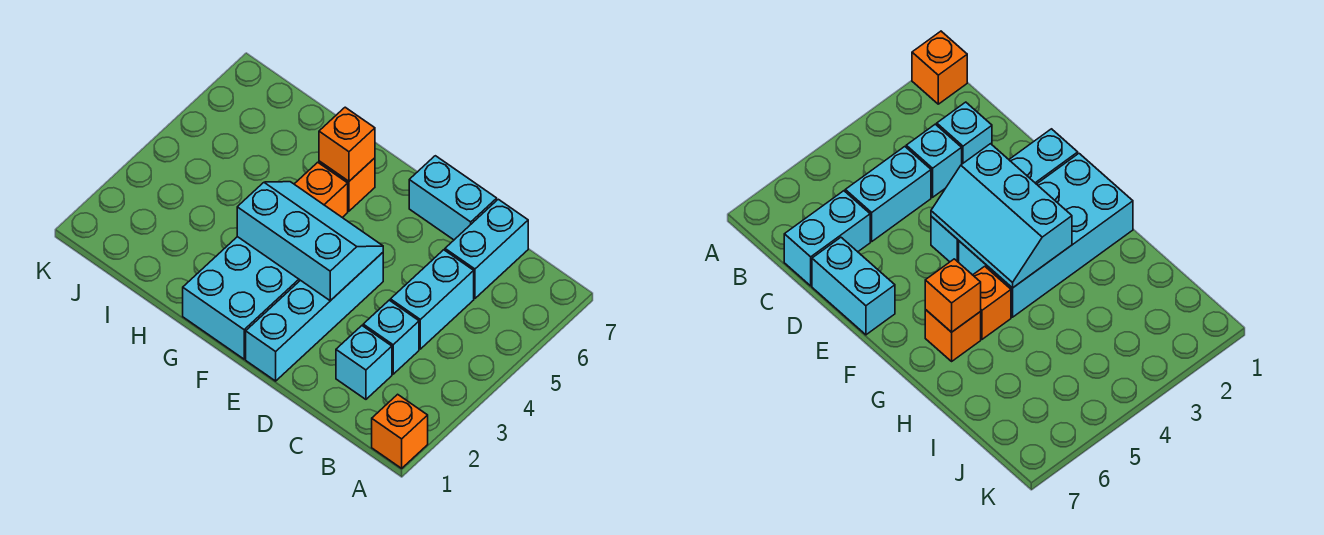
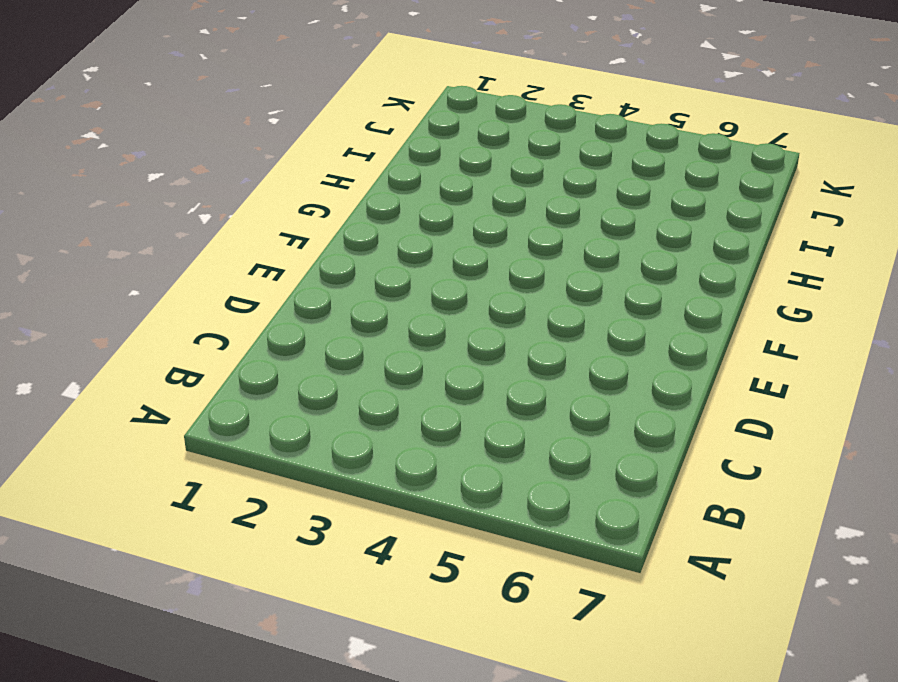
none -> orange brick A1 level 1
none -> cyan brick C2 level 1
none -> cyan brick C3 level 1

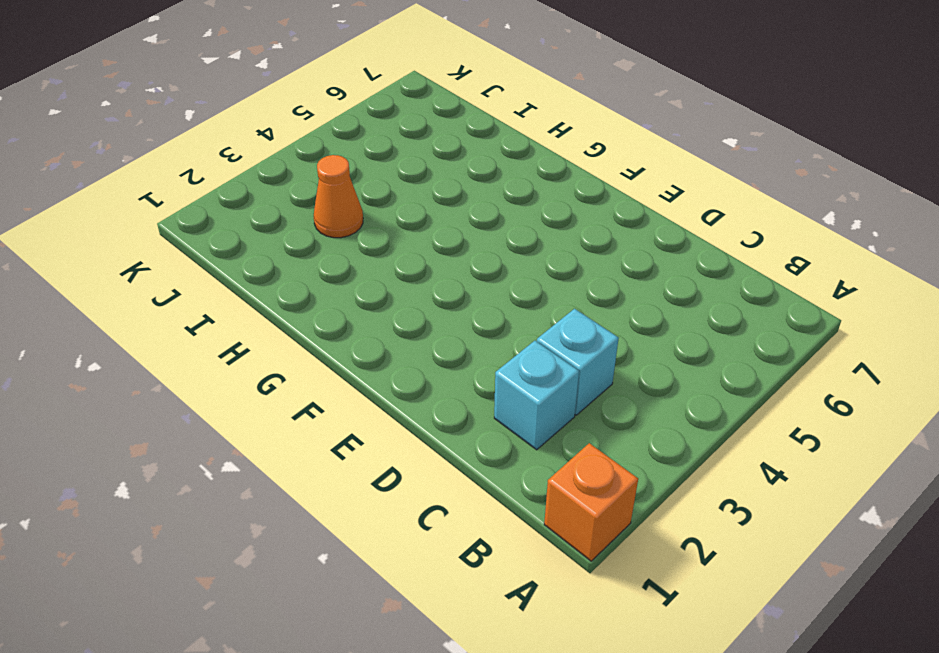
orange cone I3 level 1 -> none
none -> cyan brick C4:C5 level 1
none -> cyan brick C6:C7 level 1
none -> cyan brick D7:E7 level 1

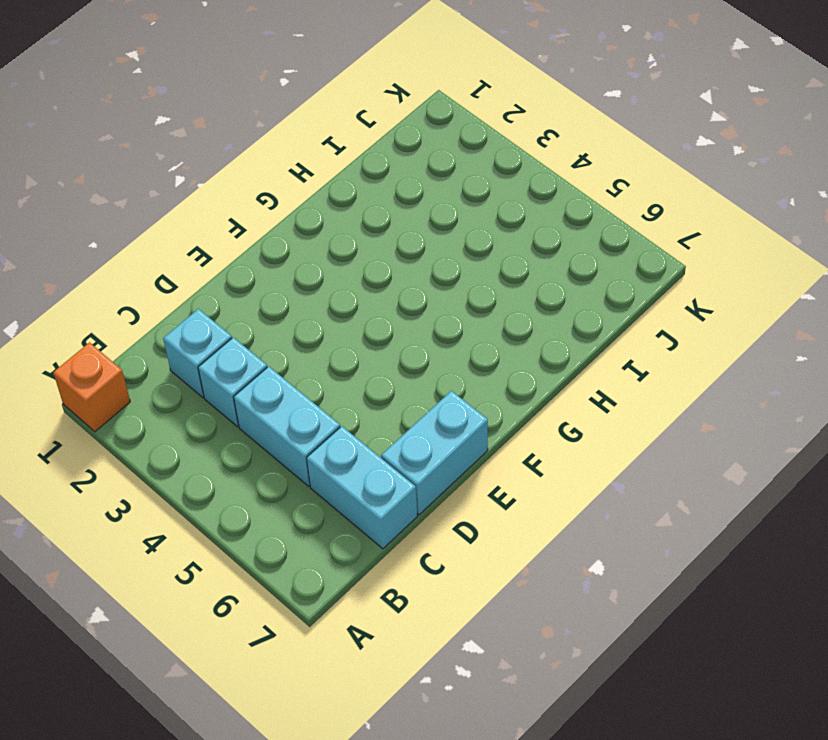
none -> cyan brick E1:E4 level 1
none -> cyan brick F1:G4 level 1
none -> orange brick G5 level 1

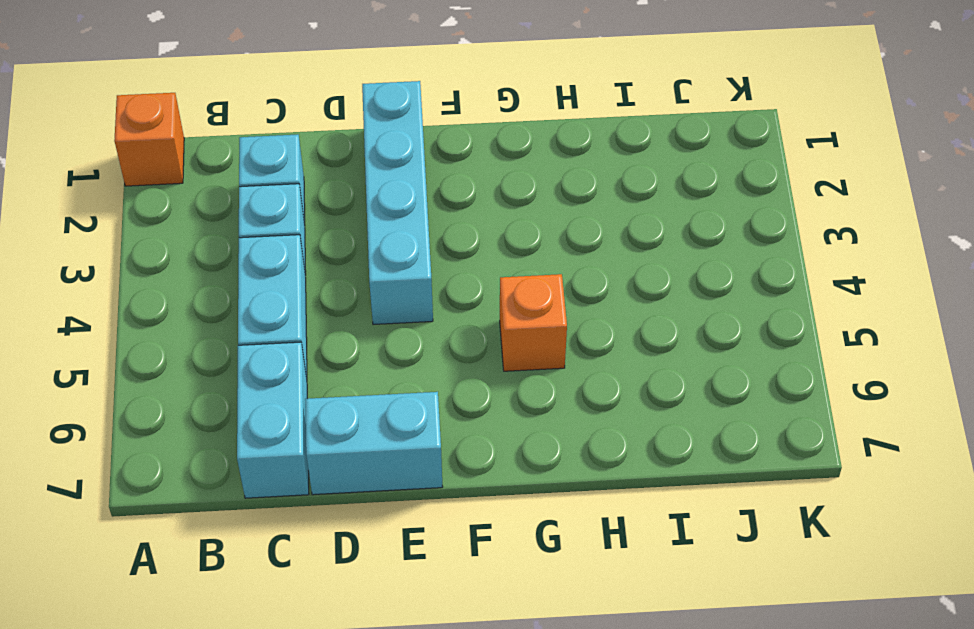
none -> cyan brick F1:G4 level 1
none -> orange brick G6 level 1
none -> cyan slope E3:G4 level 2 top 3

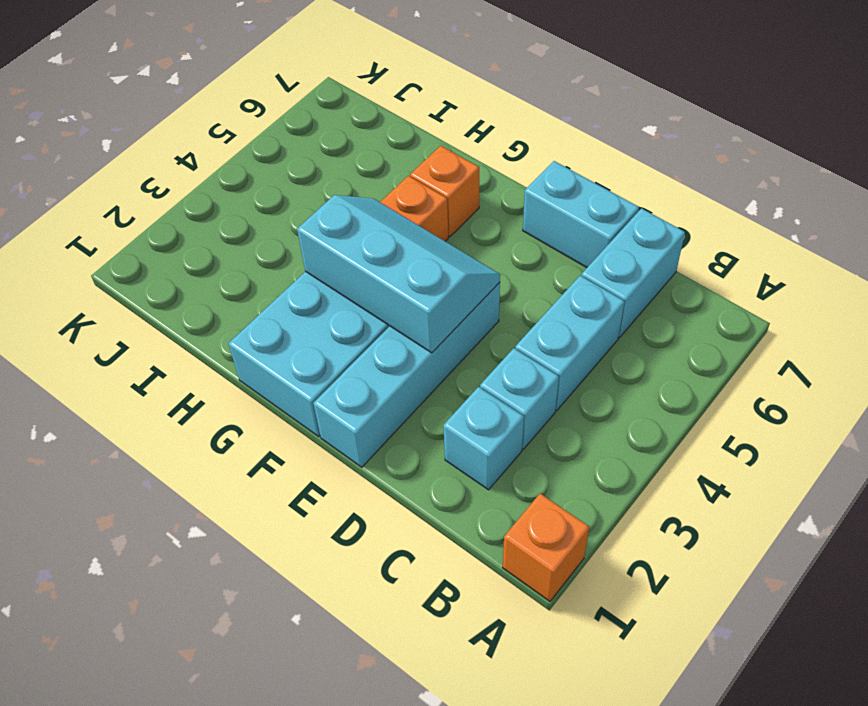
none -> orange brick G6 level 2

